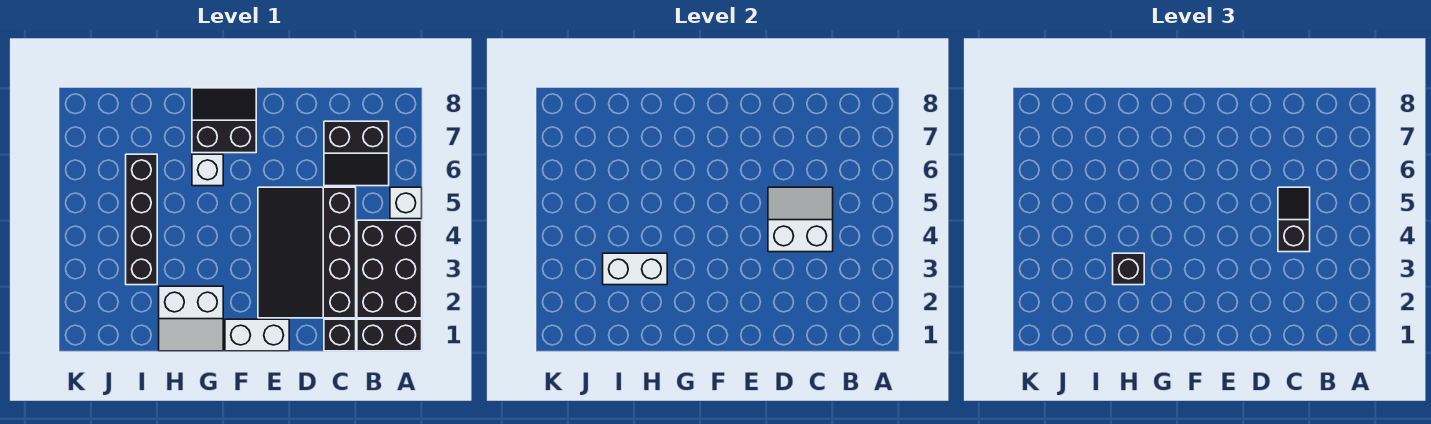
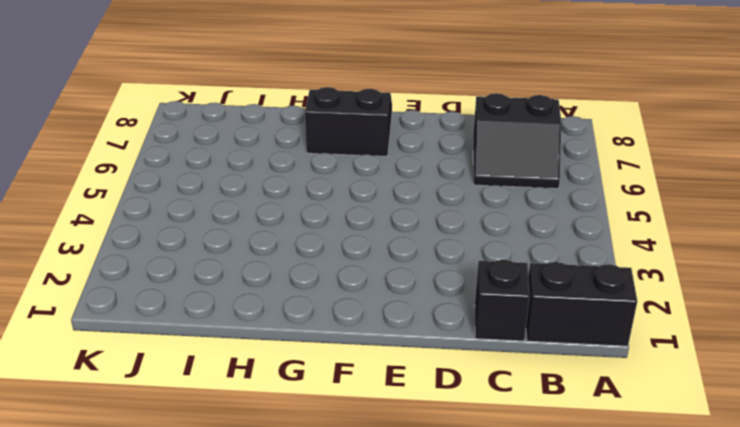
none -> black brick A2:B4 level 1
none -> white brick A5 level 1
none -> black slope C2:E5 level 1 top C

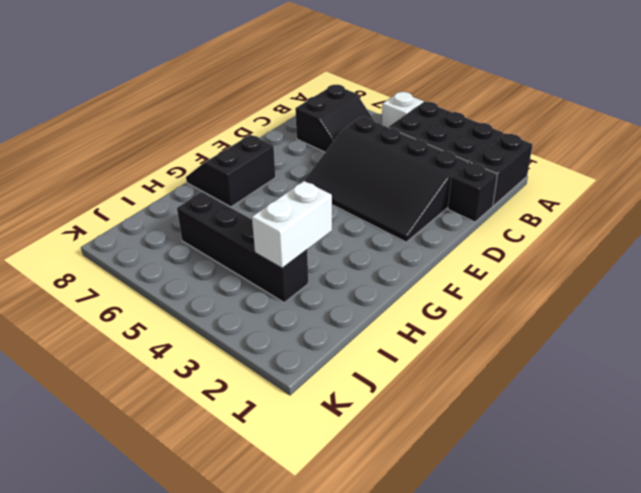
none -> white brick E1:F1 level 1
none -> white slope G1:H2 level 1 top 2
none -> white brick G6 level 1

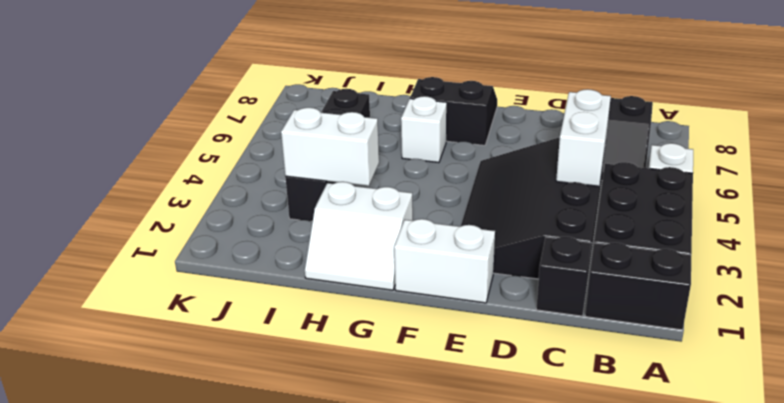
white brick C4:C5 level 2 -> white slope C4:D5 level 2 top 4
none -> black slope C4:C5 level 3 top 4
none -> black brick H3 level 3

